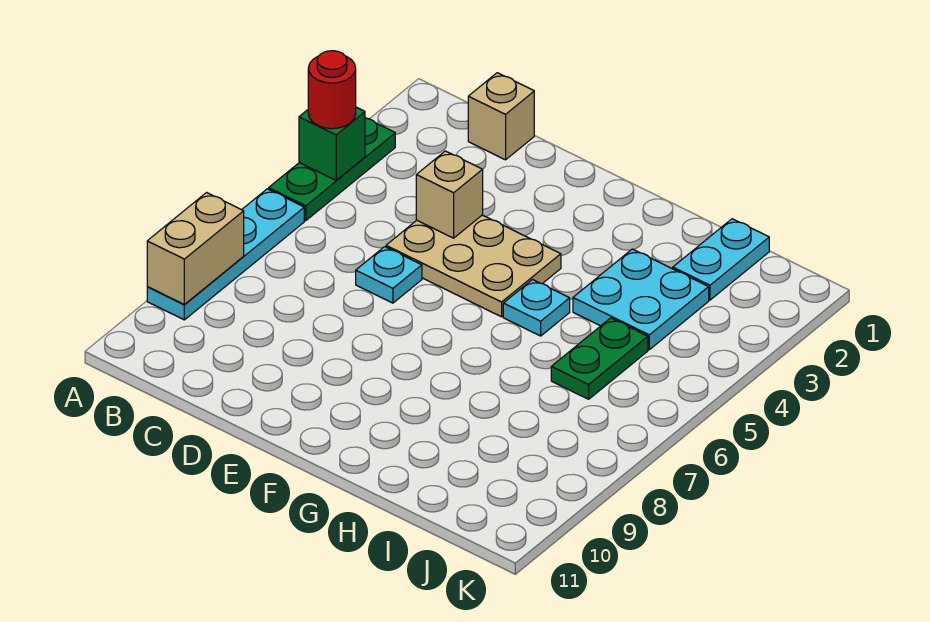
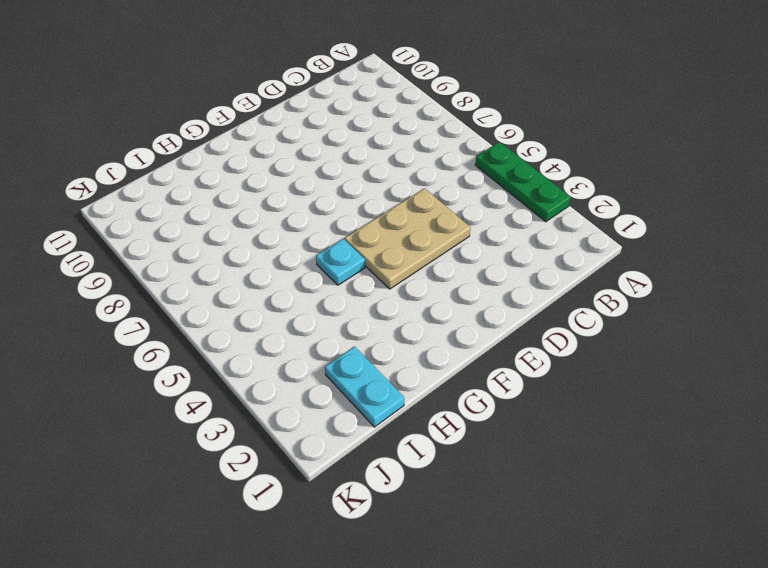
none -> cyan plate A6:A9 level 1
none -> tan brick C1 level 1
none -> cyan plate D6 level 1

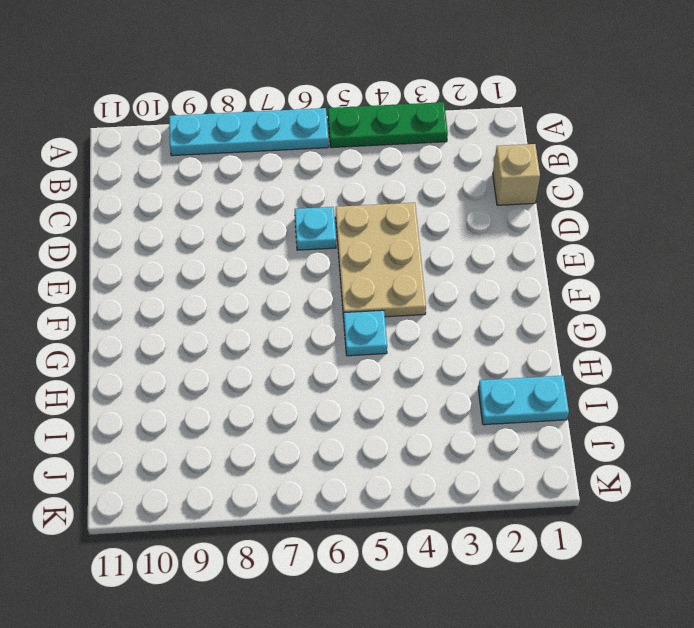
none -> cyan plate H3:I4 level 1
none -> green plate I5:I6 level 1
none -> green brick A4 level 2

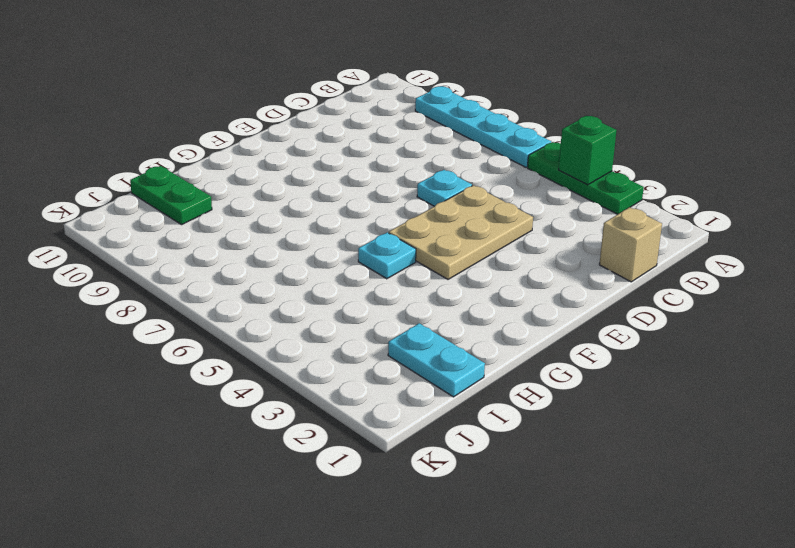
green plate I10:I11 level 1 -> green plate I5:I6 level 1
none -> cyan plate H3:I4 level 1
none -> tan brick A8:A9 level 2
none -> tan brick D4 level 2

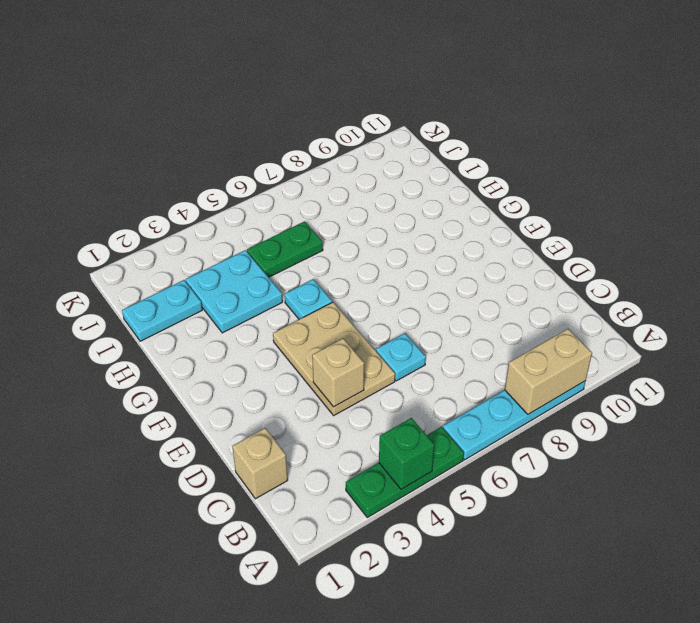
none -> red round brick A4 level 3

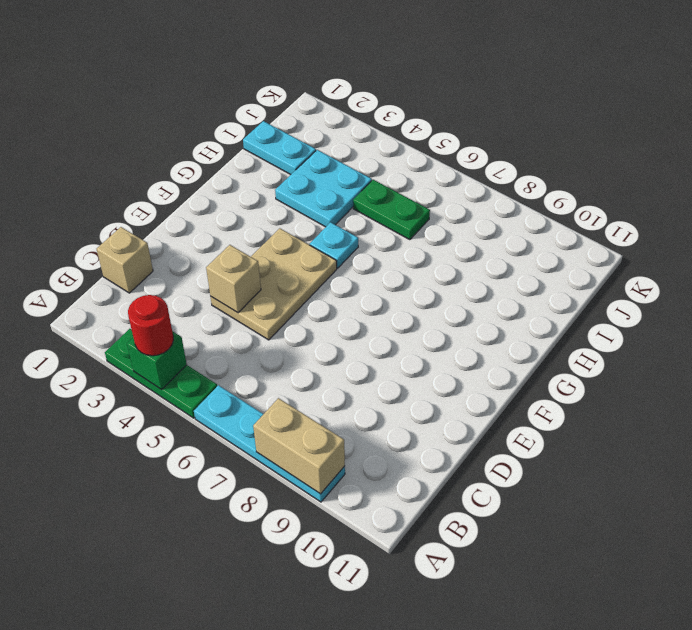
none -> cyan plate D6 level 1

